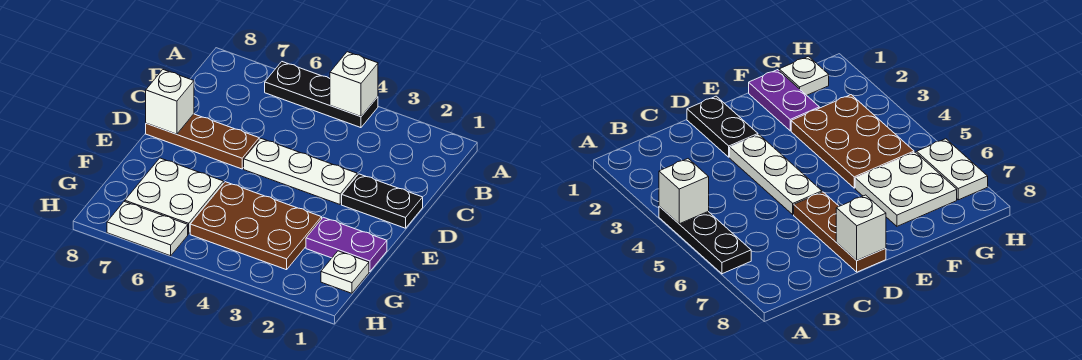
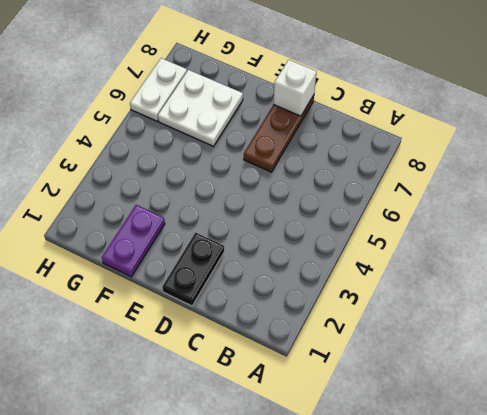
none -> black plate A4:A6 level 1
none -> white plate D3:D5 level 1

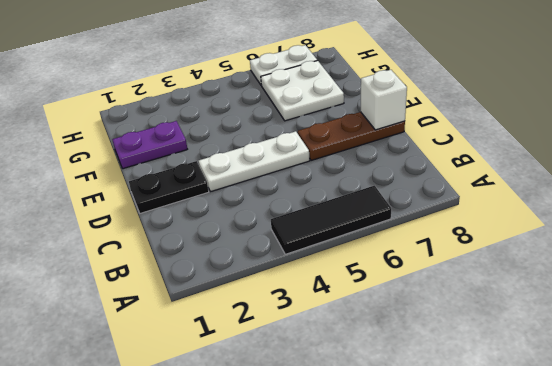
black tile A4:A6 level 1 -> black plate A4:A6 level 1
none -> brown plate F3:G5 level 1
none -> white plate G1 level 1

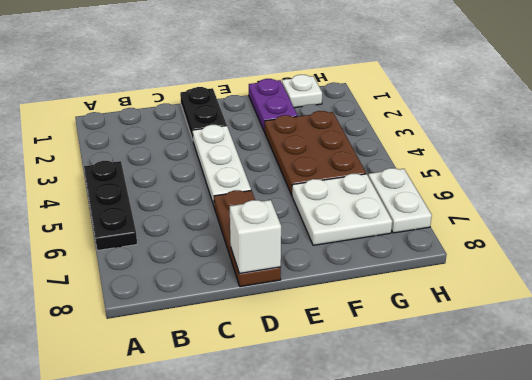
none -> white brick A4 level 2

